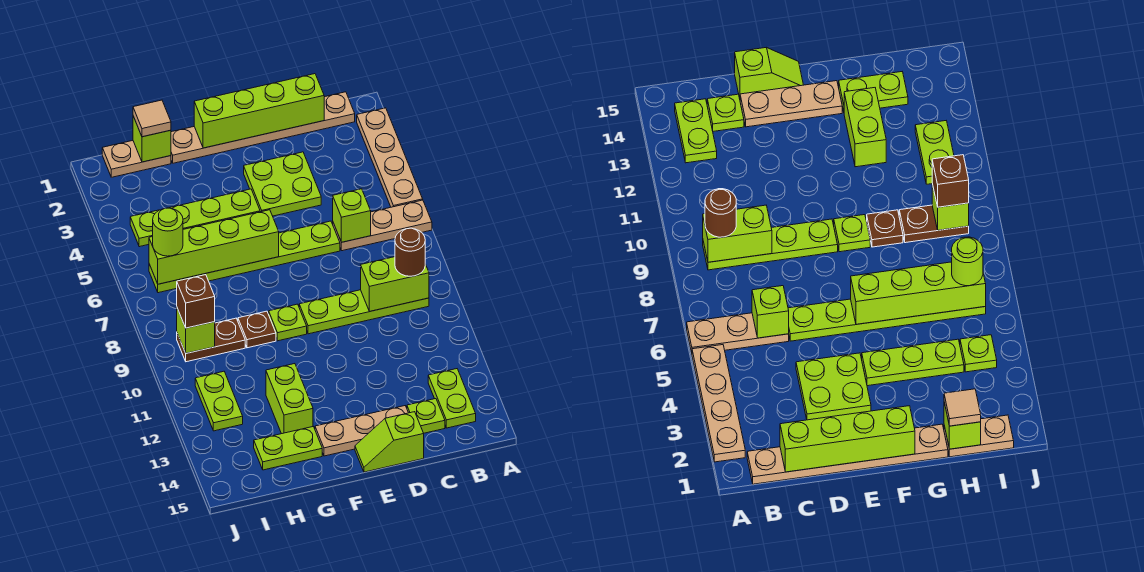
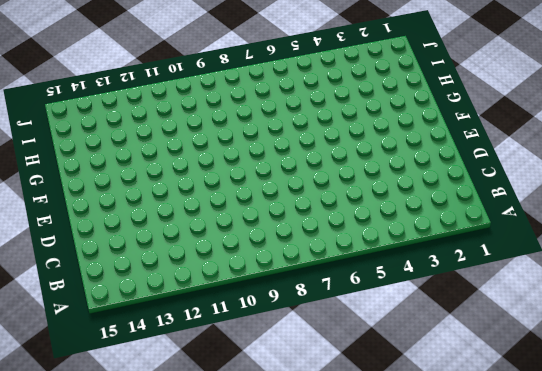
none -> tan plate A2:A5 level 1
none -> tan plate A6:C6 level 1
none -> tan plate B1:G1 level 1

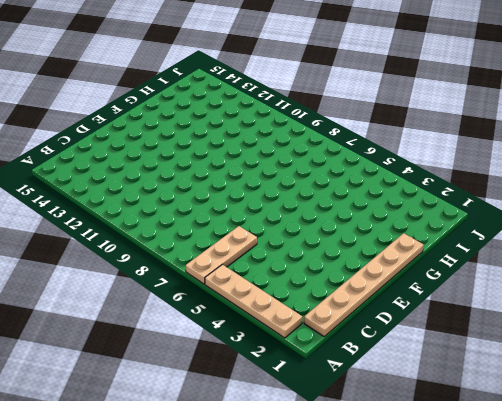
none -> lime plate B9:E9 level 1
none -> lime plate B13:B14 level 1
none -> lime plate C14 level 1

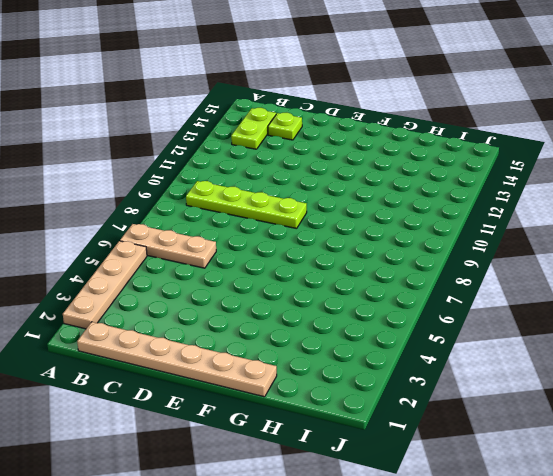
none -> lime plate D3:E4 level 1
none -> lime plate D6:I6 level 1
none -> tan plate D14:F14 level 1

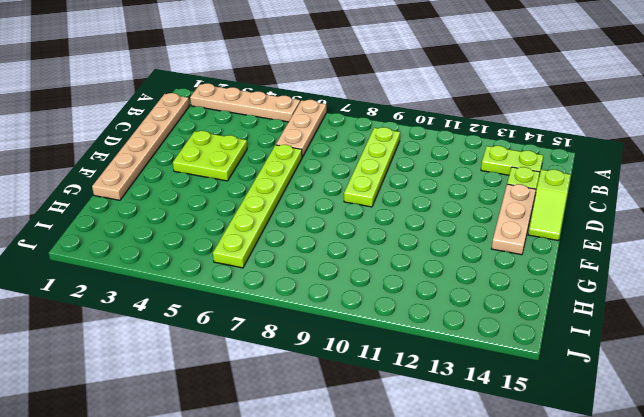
none -> lime plate F4:H4 level 1
none -> lime plate F9 level 1
none -> brown plate G9 level 1

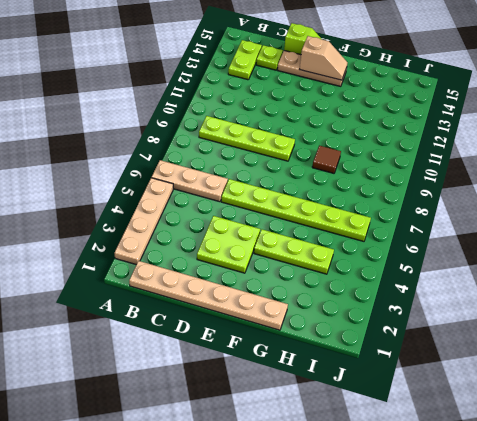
tan slope E14:F14 level 2 top E -> none
brown tile G9 level 1 -> brown plate G9 level 1
none -> lime plate F9 level 1
none -> lime brick G12:G13 level 1
none -> lime plate G14:H14 level 1

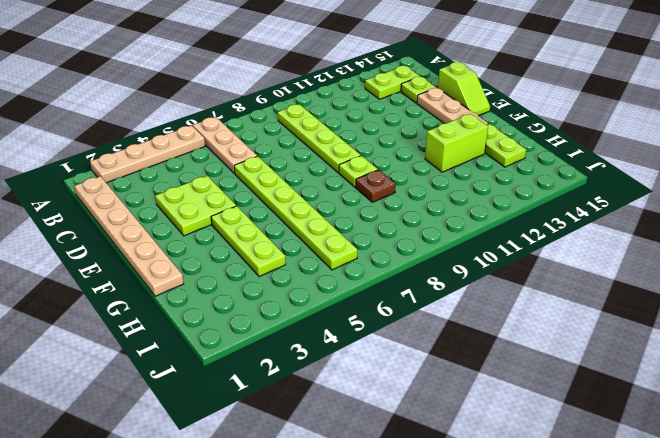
none -> tan plate H1:I1 level 1
none -> brown plate H9:I9 level 1
none -> lime plate I4 level 1

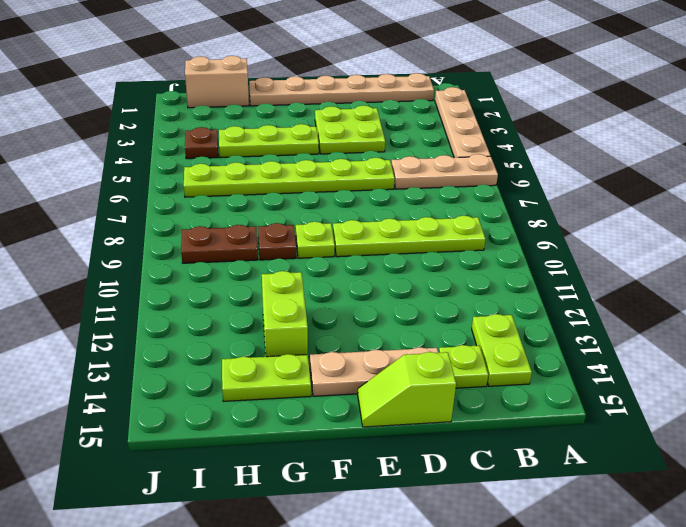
tan brick H1:I1 level 1 -> tan plate H1:I1 level 1
brown plate I4 level 1 -> lime plate I4 level 1
none -> lime plate I11:I12 level 1
none -> lime brick B9:C9 level 2
none -> lime brick C1:F1 level 2

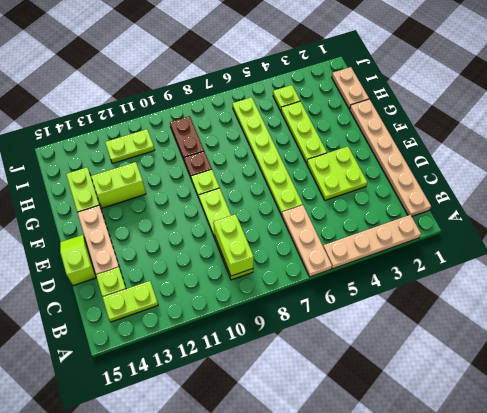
none -> lime brick C1:F1 level 2
none -> lime brick C6 level 2
none -> lime brick F6:I6 level 2

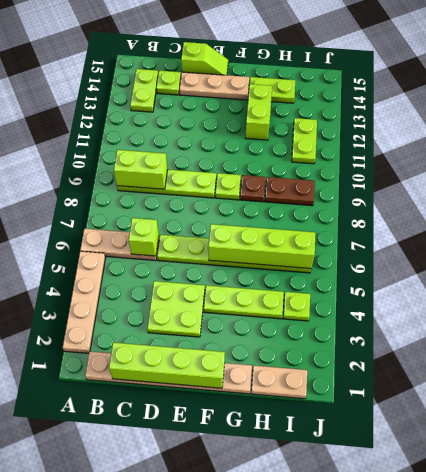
none -> lime brick H1 level 2
none -> lime brick I9 level 2
none -> brown round brick B9 level 3

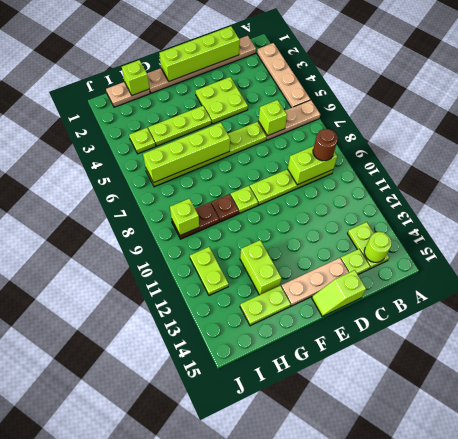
lime round brick B14 level 2 -> lime round brick I6 level 3
none -> tan tile H1 level 3
none -> brown brick I9 level 3

